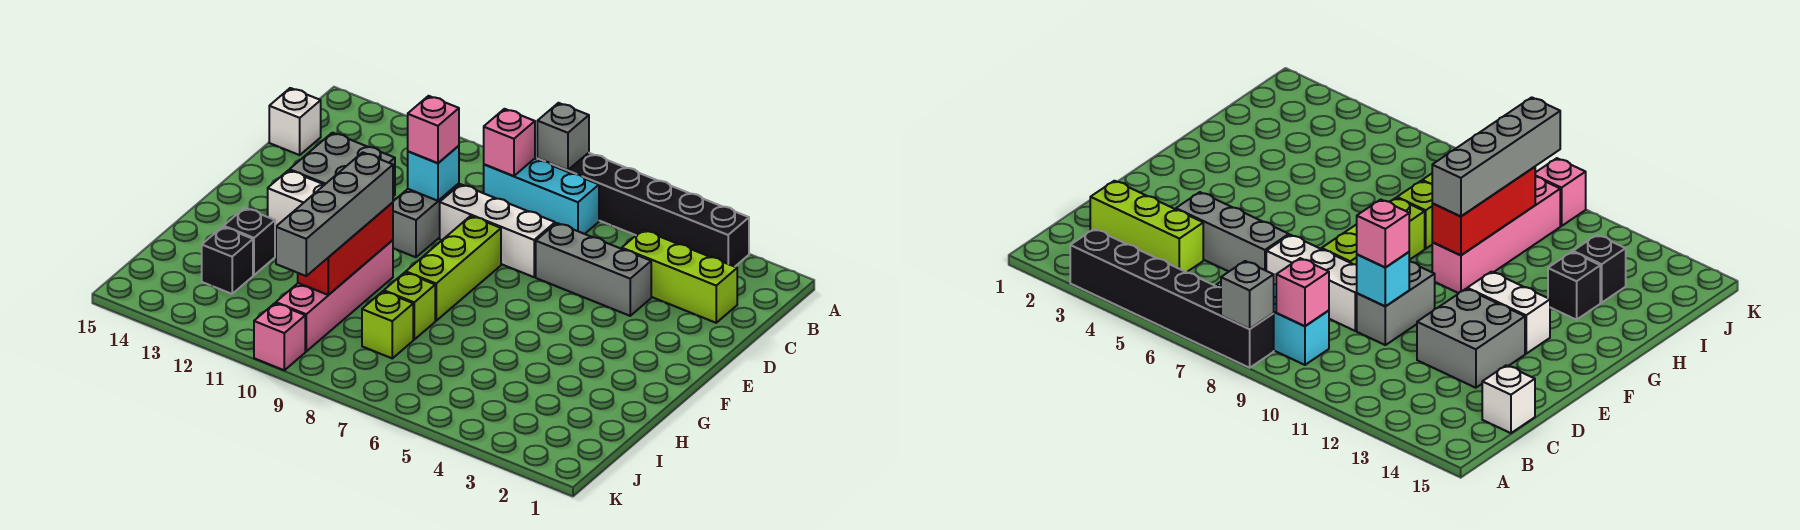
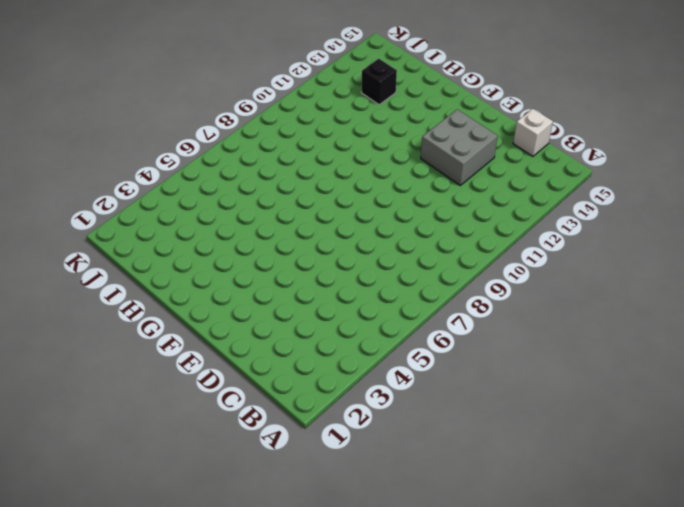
none -> black brick A3:A8 level 1
none -> cyan brick B7:B9 level 1
none -> lime brick C2:C4 level 1

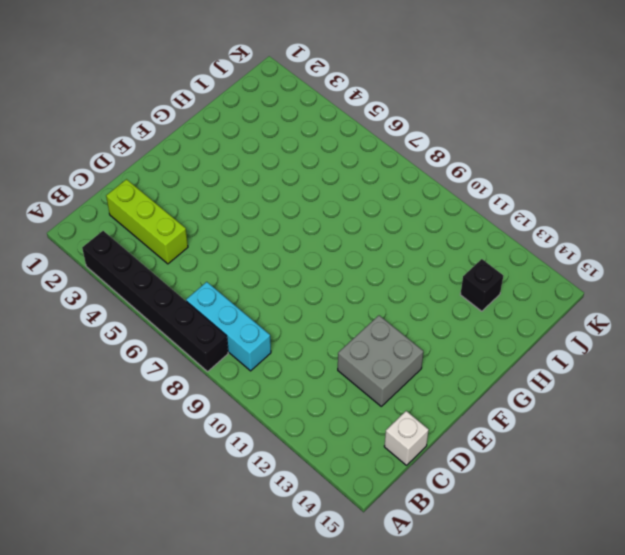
none -> grey brick D4:D6 level 1
none -> white brick D7:D9 level 1
none -> grey brick D10:E10 level 1

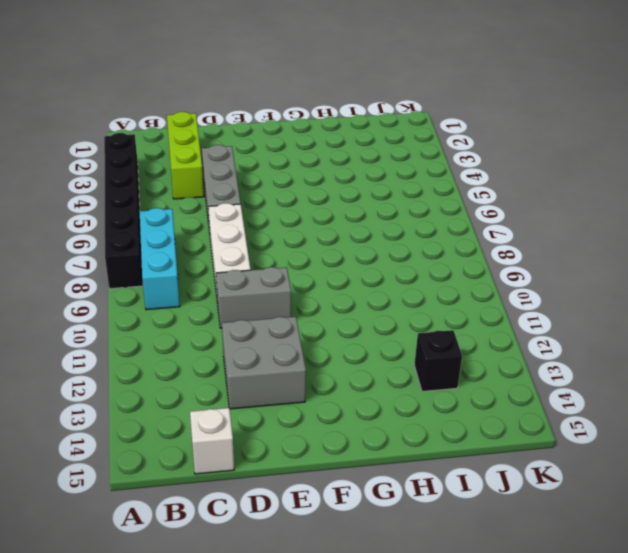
none -> lime brick E8:G8 level 1
none -> white brick F12:F13 level 1
none -> pink brick G10:J10 level 1

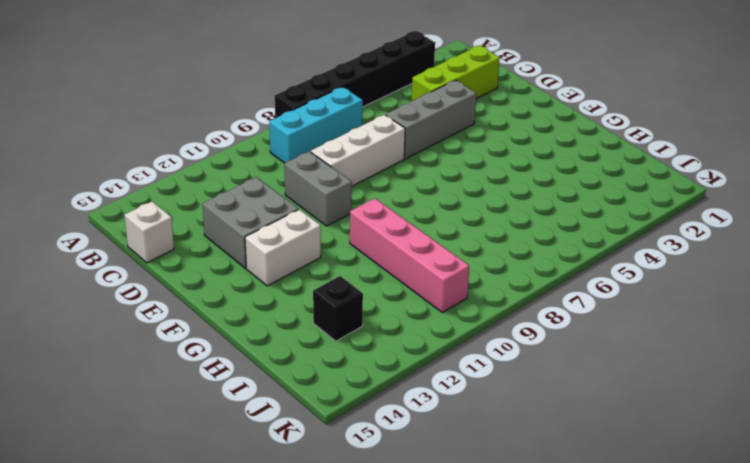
none -> lime brick E8:G8 level 1
none -> lime brick H8 level 1
none -> black brick H13 level 1

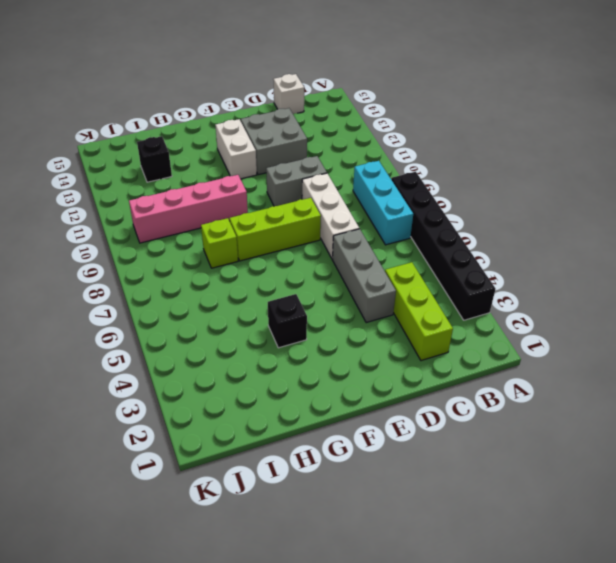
black brick G4 level 1 -> black brick H13 level 1
none -> lime brick I8 level 1
none -> pink brick K10 level 1
none -> grey brick A8 level 2

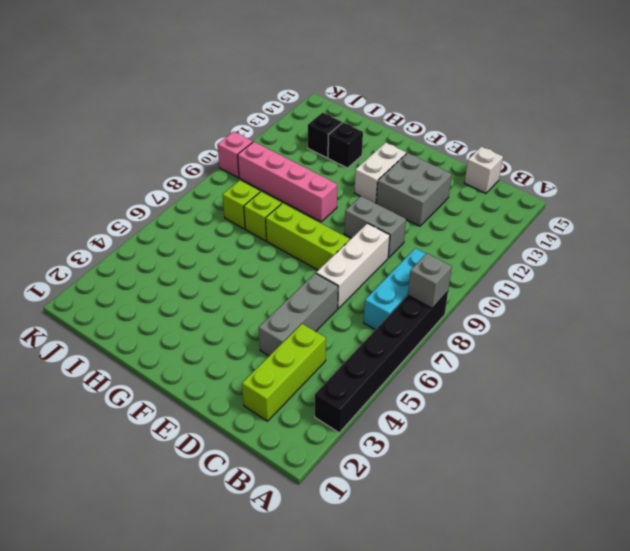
none -> pink brick B9 level 2
none -> cyan brick D10 level 2
none -> red brick G10:I10 level 2

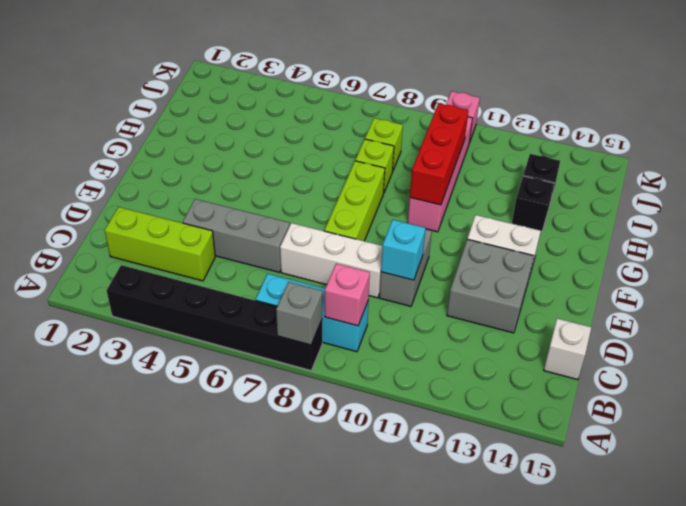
none -> pink brick D10 level 3
none -> grey brick G10:J10 level 3

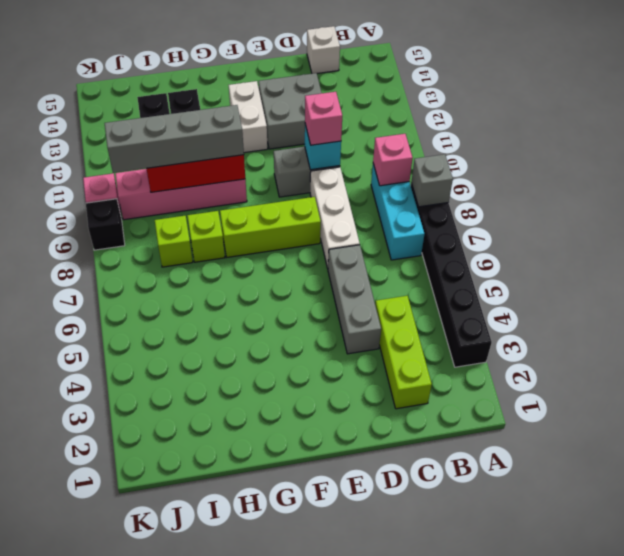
black brick K9 level 1 -> none

